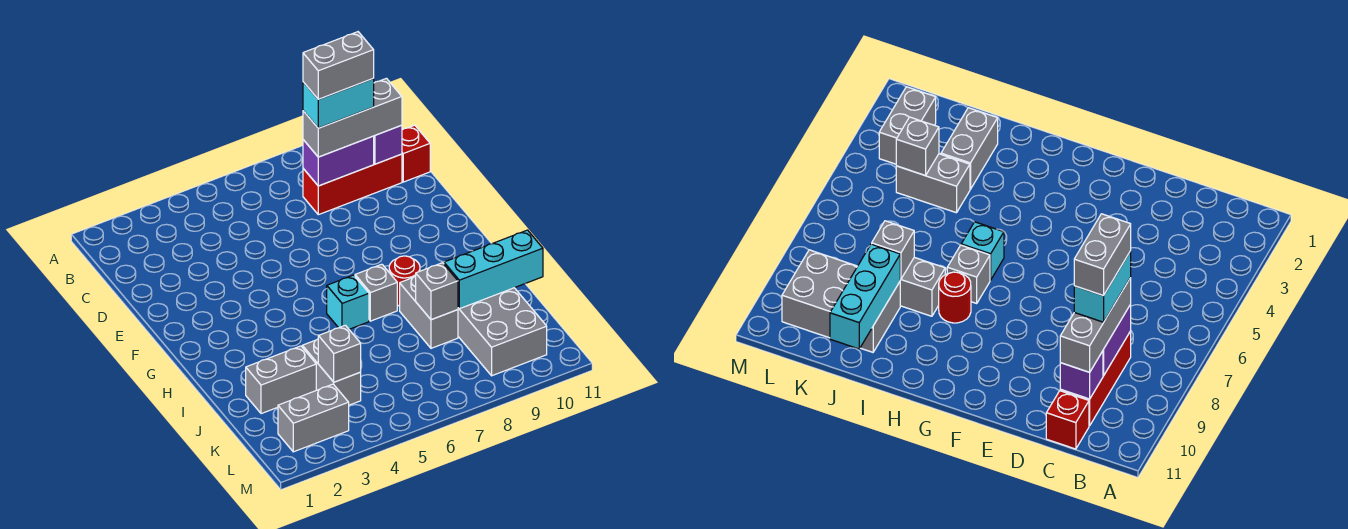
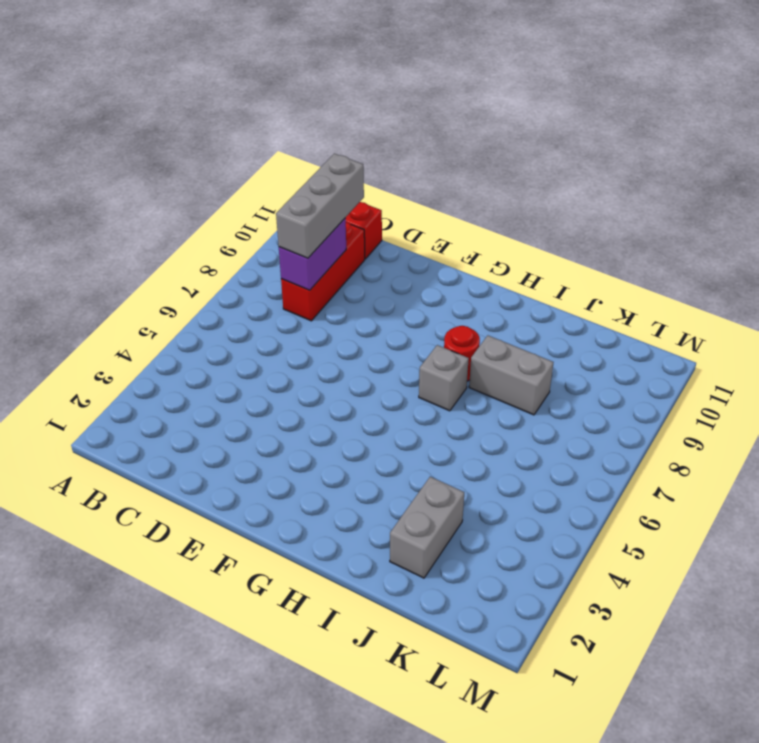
none -> cyan brick H6 level 1
none -> grey brick J4:K4 level 1
none -> grey brick J9:L10 level 1

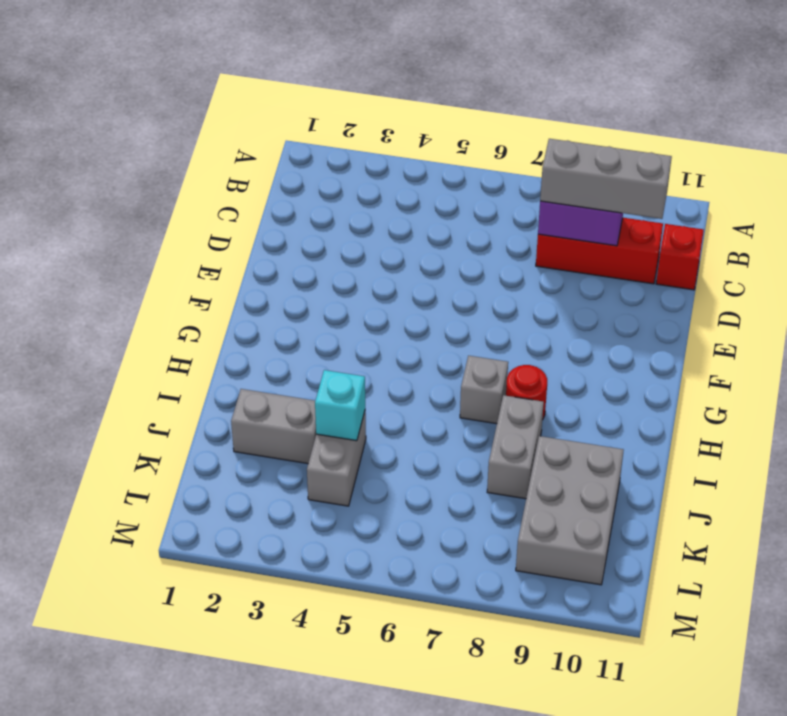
cyan brick J4 level 2 -> cyan brick H6 level 1
none -> grey brick L2:L3 level 1
none -> purple brick C10 level 2
none -> grey brick J8 level 2

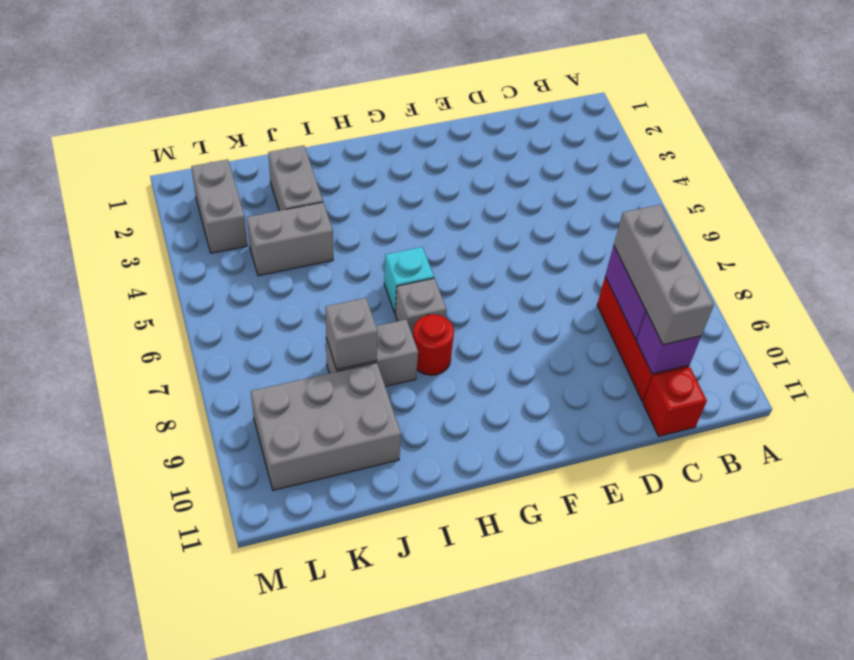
none -> cyan brick J9:J11 level 2
none -> grey brick K4 level 2
none -> cyan brick C8:C9 level 4

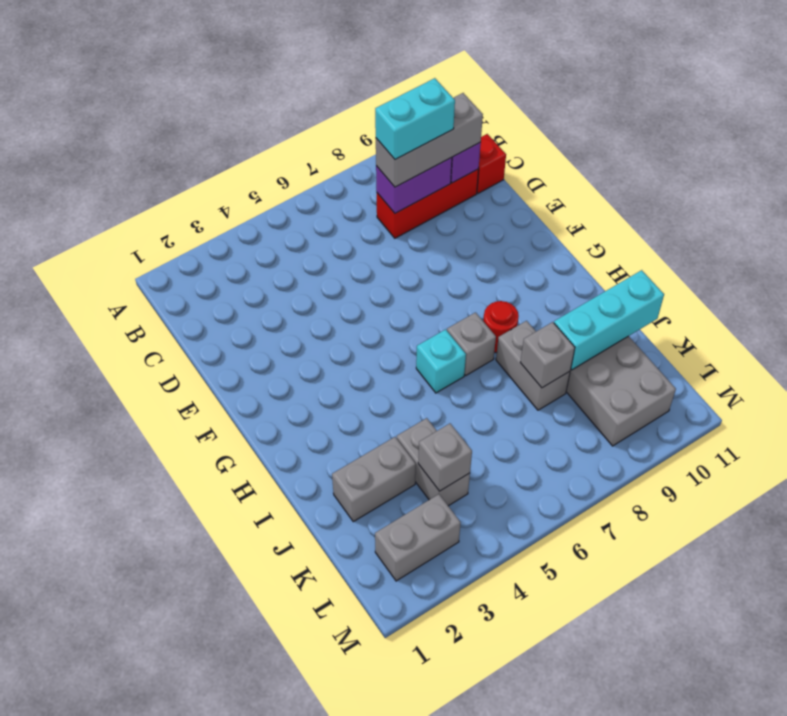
none -> grey brick C8:C9 level 5

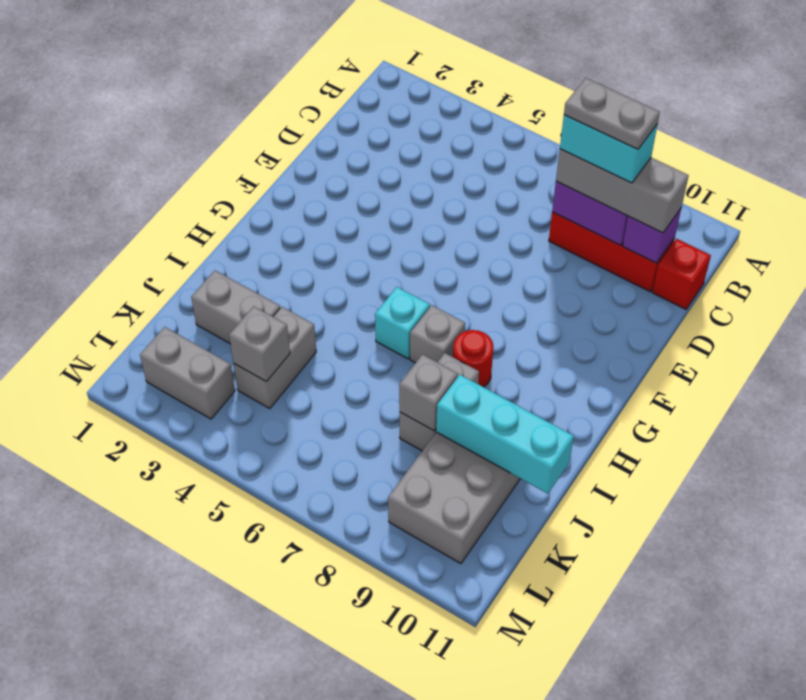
grey plate C8:C9 level 5 -> grey brick C8:C9 level 5

